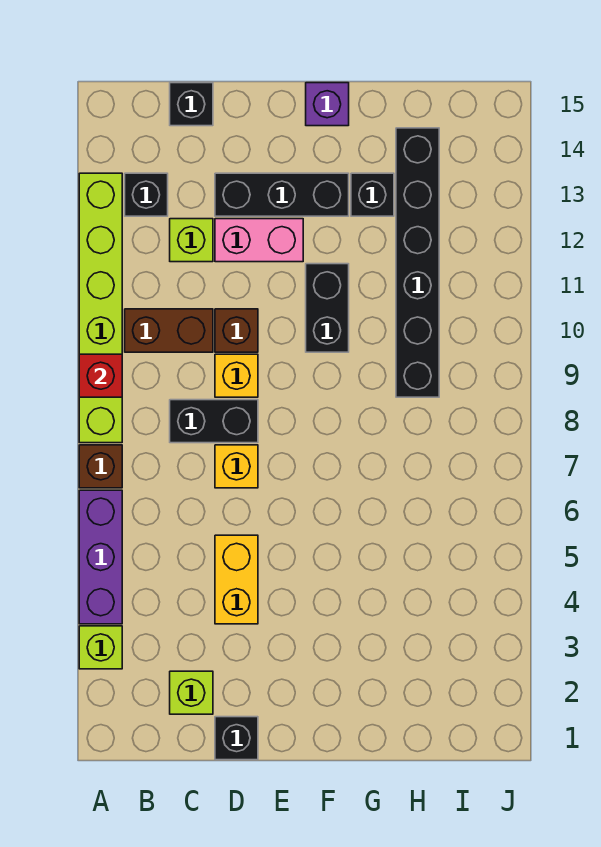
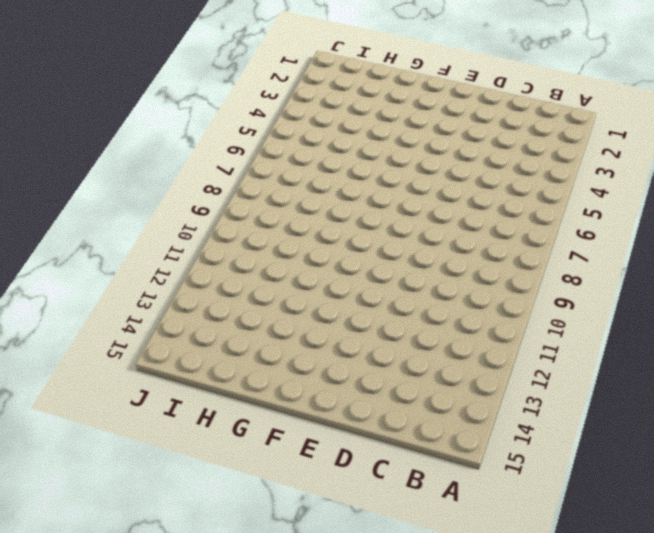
none -> lime brick A3 level 1
none -> purple brick A4:A6 level 1
none -> brown brick A7 level 1

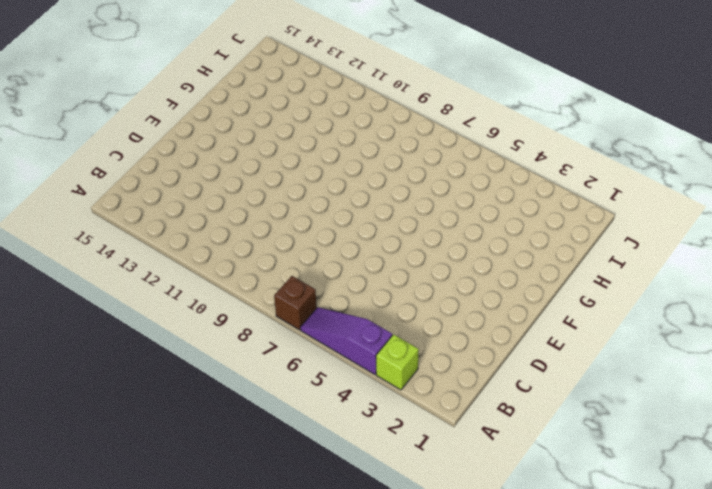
purple slope A4:A6 level 1 top 4 -> purple brick A4:A6 level 1
none -> lime brick A8:A13 level 1
none -> brown brick B10:C10 level 1
none -> black brick B13 level 1

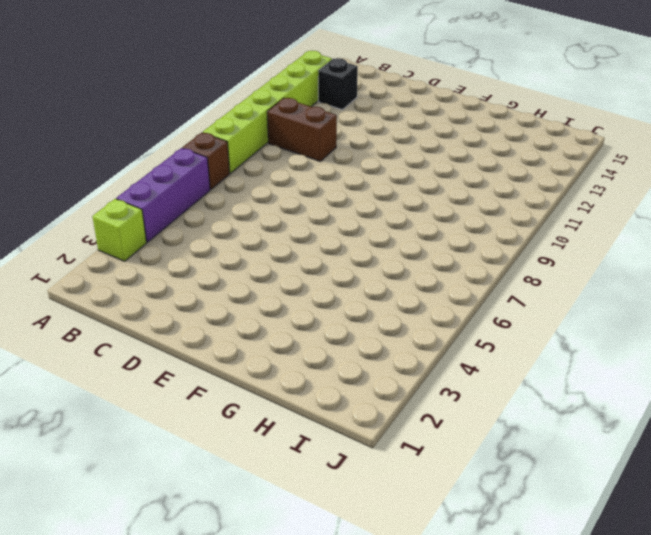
none -> lime brick C2 level 1
none -> black brick C8:D8 level 1
none -> lime brick C12 level 1

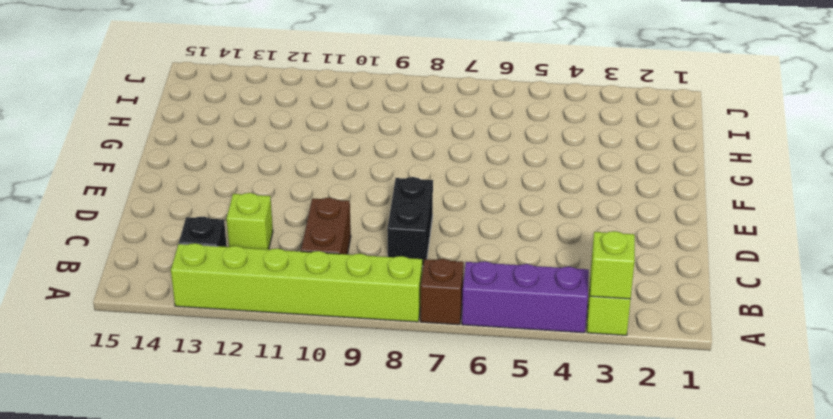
lime brick A3 level 2 -> lime brick C2 level 1
none -> black brick C15 level 1
none -> black brick D1 level 1
none -> yellow brick D4:D5 level 1

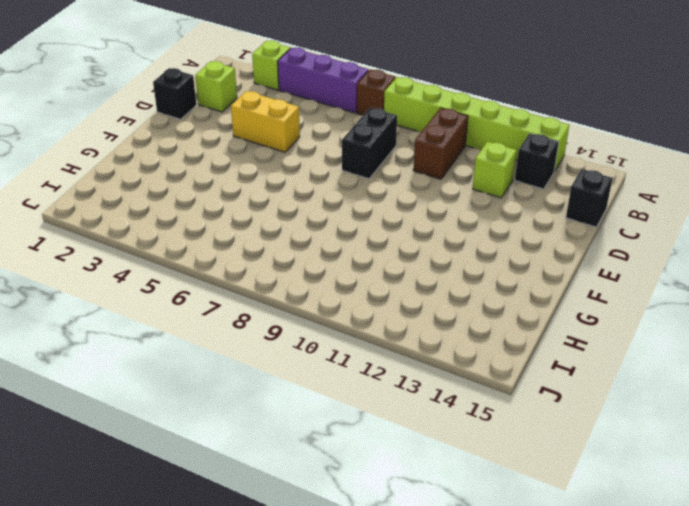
none -> yellow brick D7 level 1
none -> yellow brick D9 level 1
none -> brown brick D10 level 1

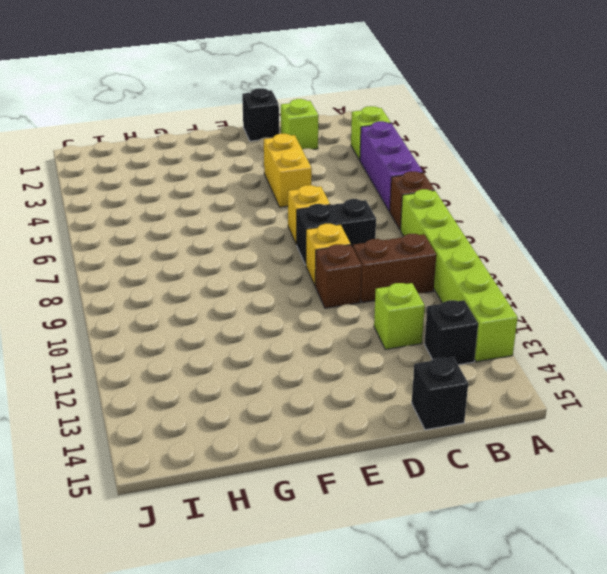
none -> pink brick D12:E12 level 1
none -> black brick D13:F13 level 1
none -> black brick F10:F11 level 1

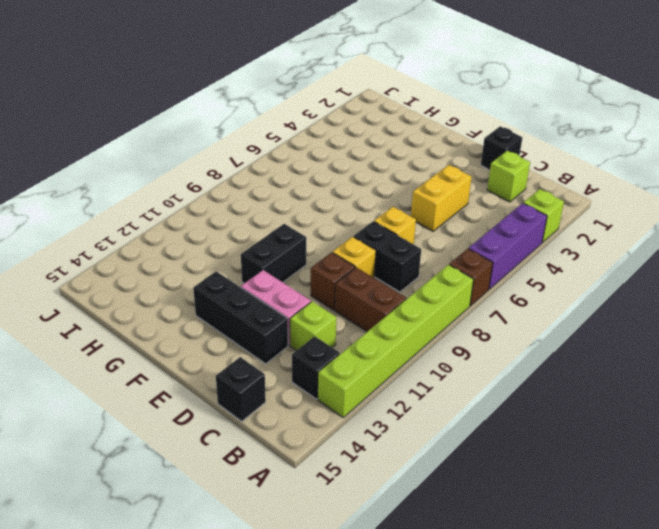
none -> purple brick F15 level 1
none -> black brick G13 level 1
none -> black brick H9:H14 level 1

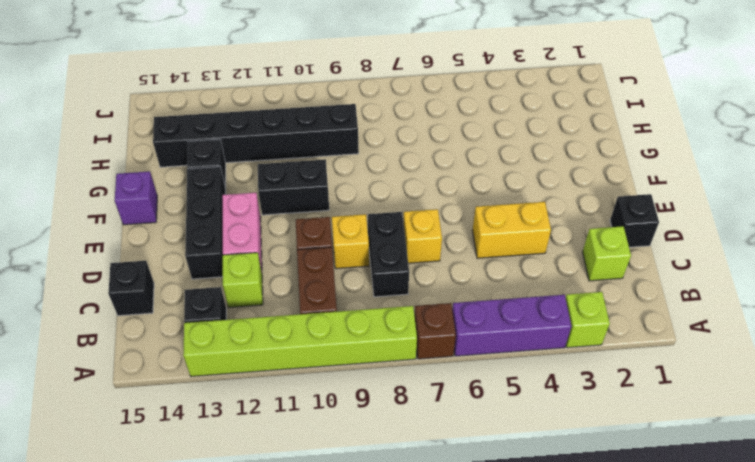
none -> red brick A9 level 2

